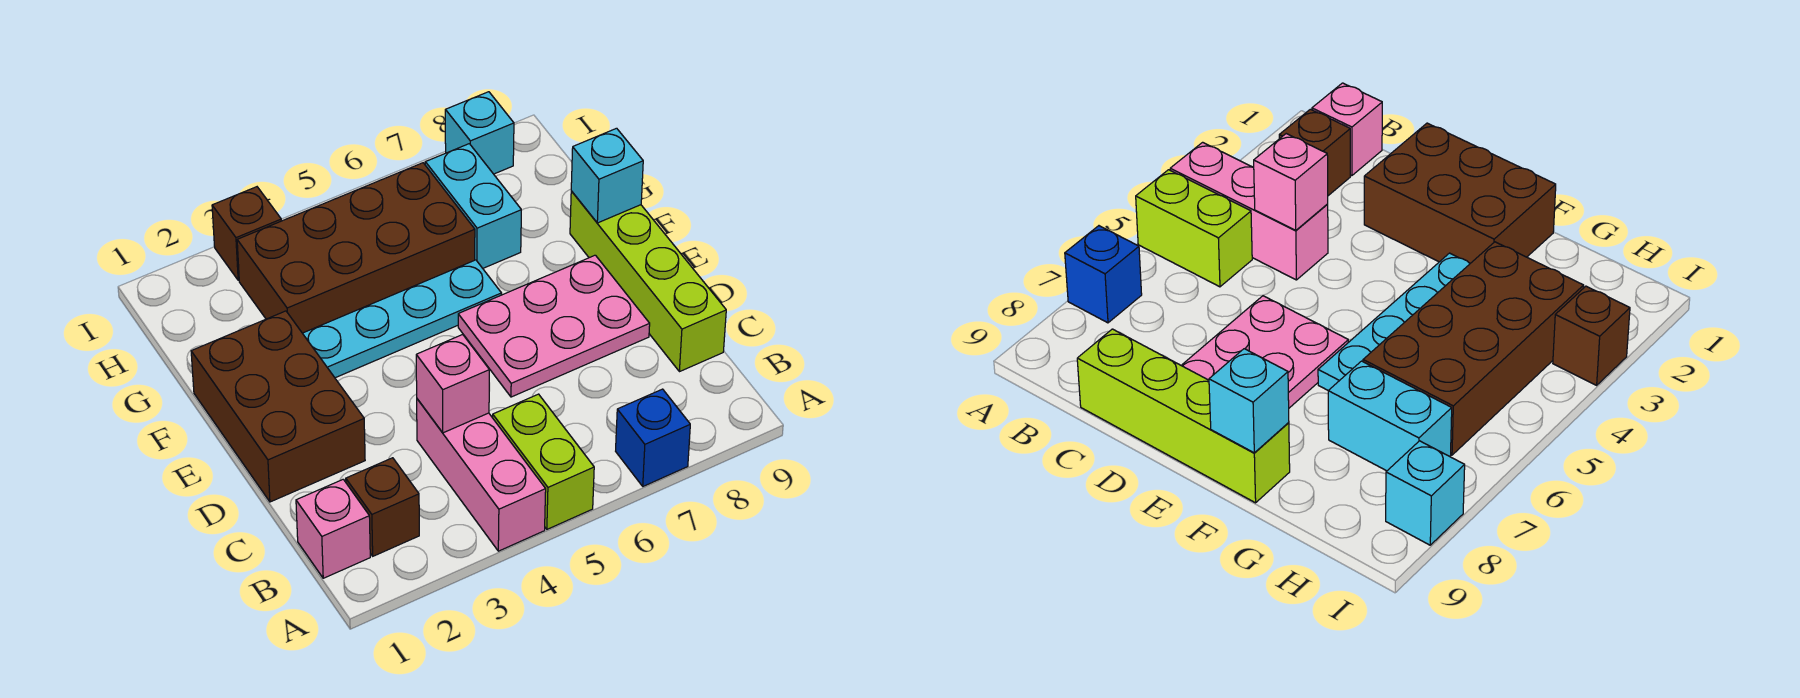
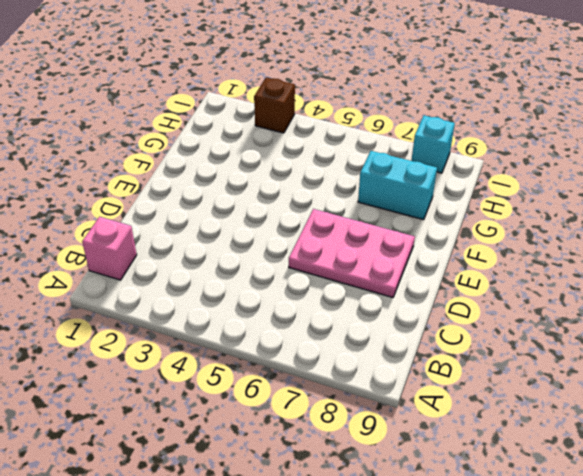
cyan brick G7:G8 level 1 -> cyan brick G7:H7 level 1
none -> pink brick A4:C4 level 1
none -> lime brick A5:B5 level 1
none -> blue brick A7 level 1

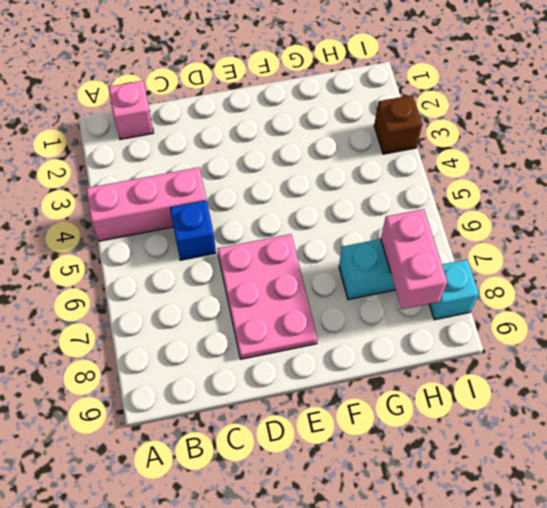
blue brick C5 level 1 -> blue brick A7 level 1
pink brick H7:H8 level 2 -> none
none -> lime brick A5:B5 level 1
none -> brown brick B2 level 1
none -> lime brick C9:F9 level 1

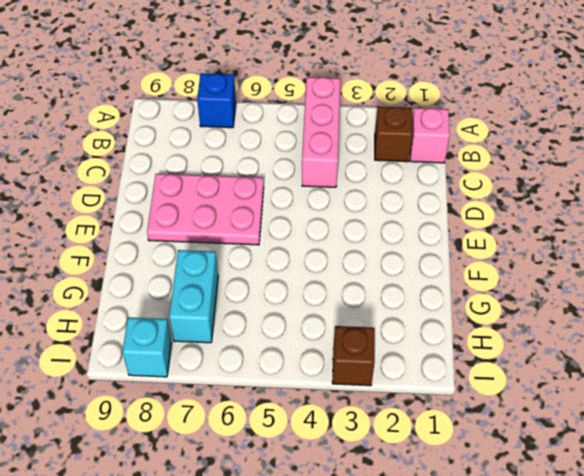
none -> lime brick A5:B5 level 1
none -> lime brick C9:F9 level 1
none -> brown brick D1:F2 level 1

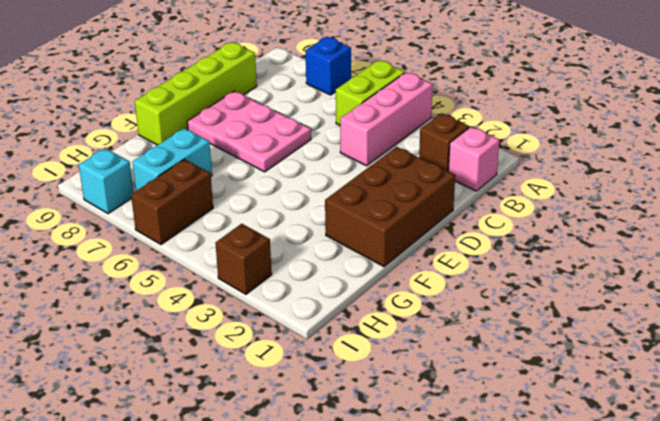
brown brick H6:I6 level 1 -> brown brick G3:H6 level 1
none -> cyan plate F3:F6 level 1
none -> pink brick C4 level 2
none -> cyan brick F9 level 2

